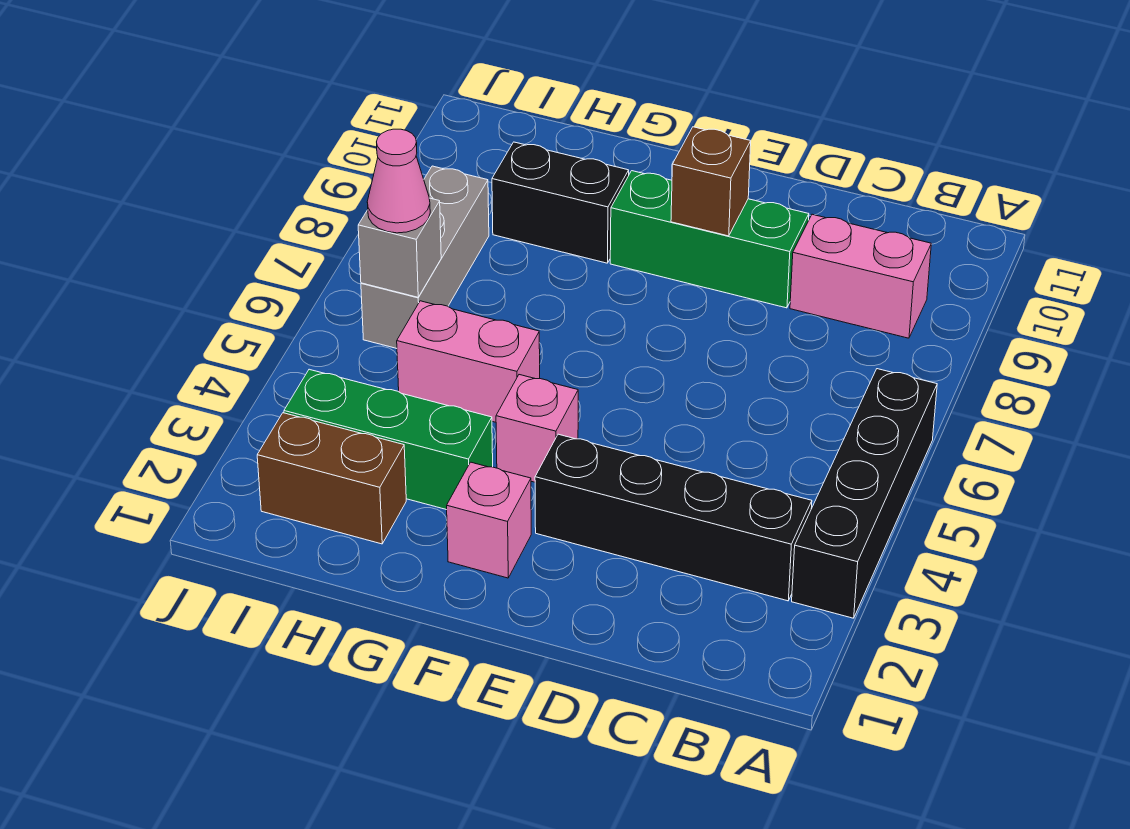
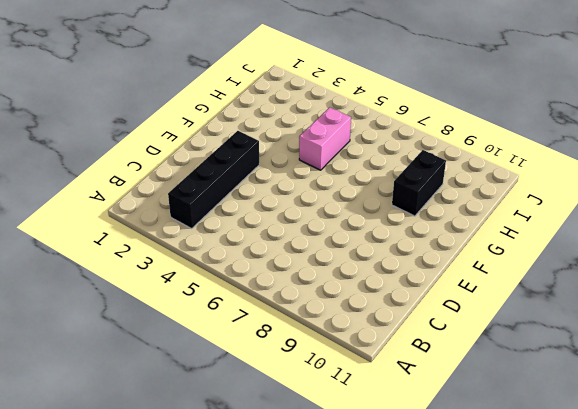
none -> black brick A3:A6 level 1
none -> pink brick B9:C9 level 1
none -> green brick D9:F9 level 1

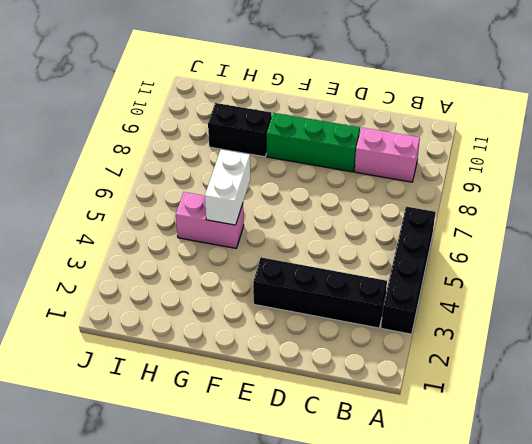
white brick G5:G6 level 2 -> none
none -> pink brick F2 level 1
none -> pink brick F4 level 1
none -> green brick G3:I3 level 1

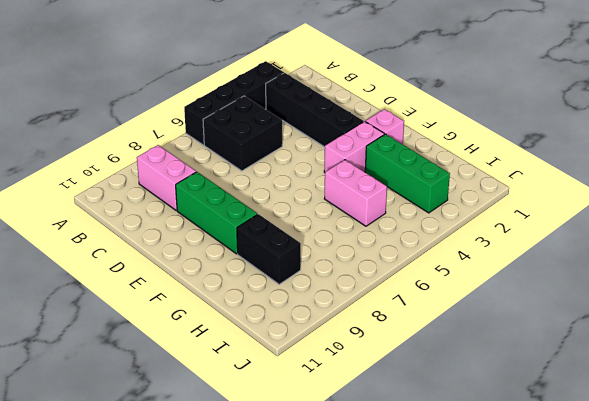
black brick B5:C6 level 1 -> none
pink brick F3:F4 level 1 -> pink brick F4 level 1
none -> brown brick H2:I2 level 1
none -> grey brick I6:I8 level 1
none -> brown brick E9 level 2

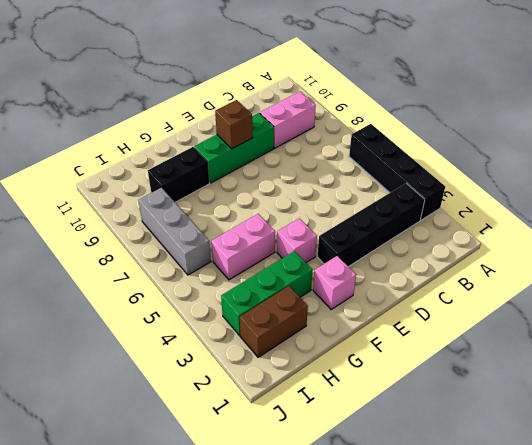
none -> grey brick I6 level 2
none -> pink cone I6 level 3

